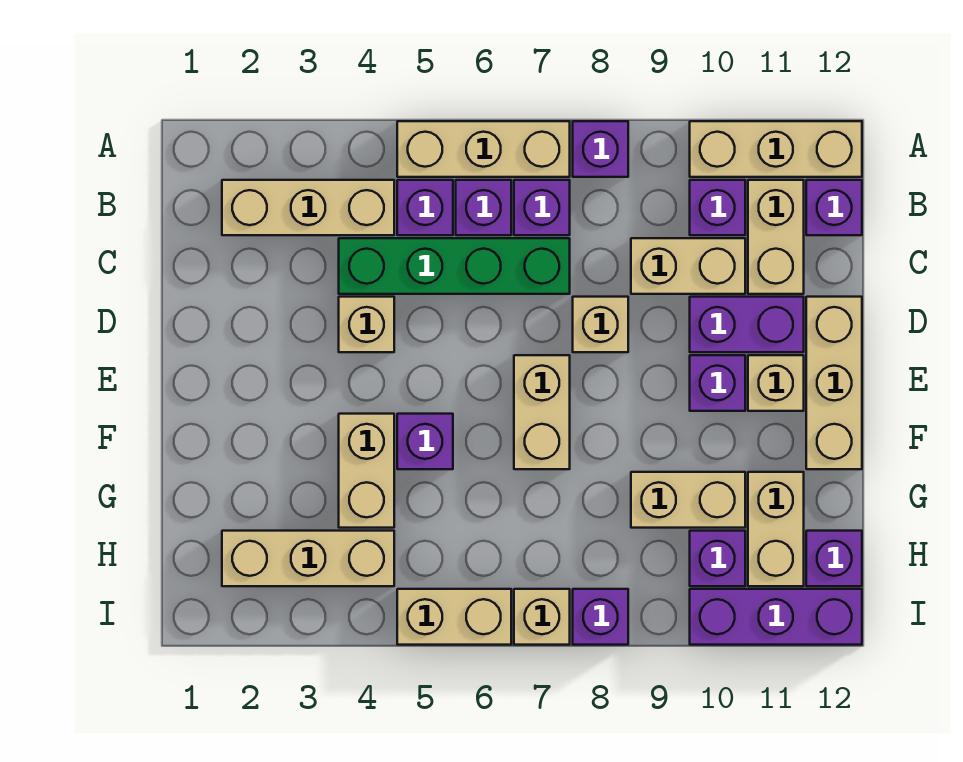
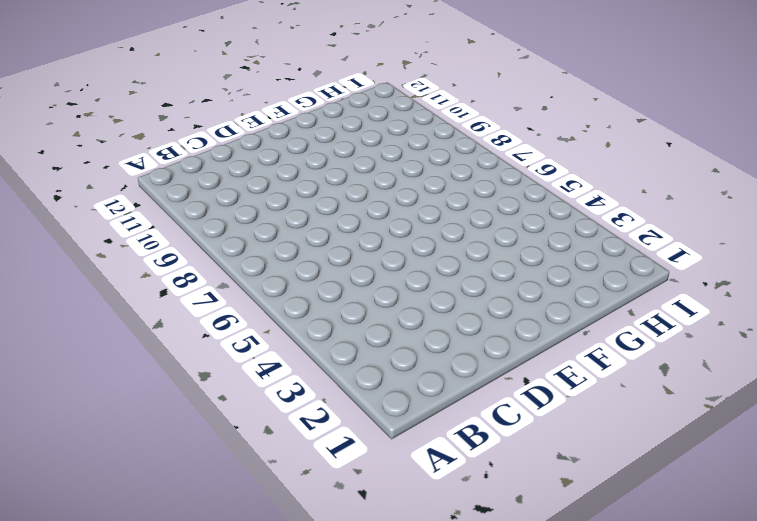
none -> tan brick A5:A7 level 1
none -> purple brick A8 level 1
none -> tan brick A10:A12 level 1
none -> tan brick B2:B4 level 1

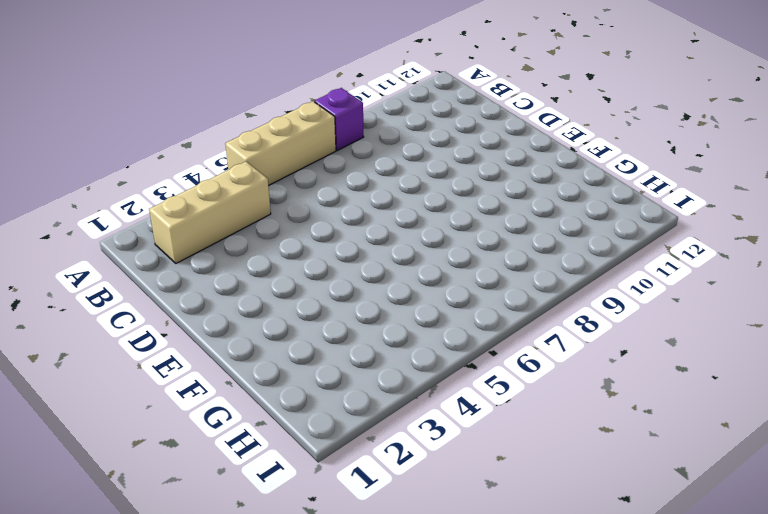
none -> tan brick A10:A12 level 1
none -> purple brick B5 level 1
none -> purple brick B6 level 1
none -> purple brick B7 level 1

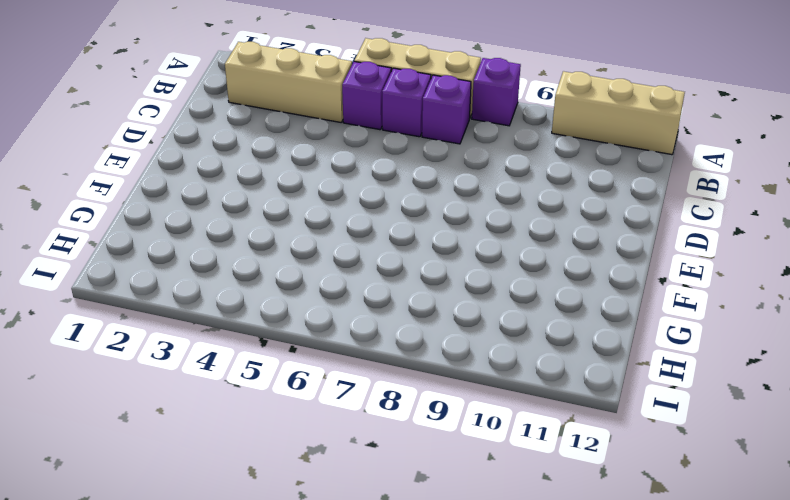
none -> purple brick B10 level 1
none -> tan brick B11:C11 level 1
none -> purple brick B12 level 1
none -> green brick C4:C7 level 1

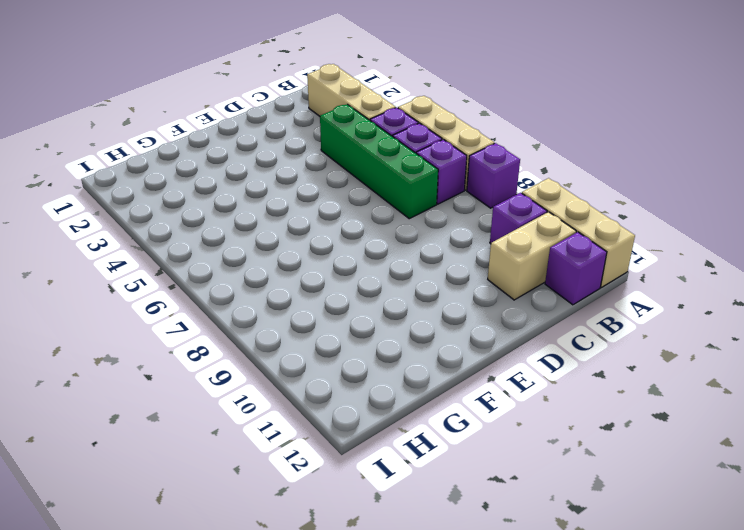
none -> tan brick C9:C10 level 1
none -> tan brick D4 level 1
none -> tan brick D8 level 1
none -> purple brick D10:D11 level 1

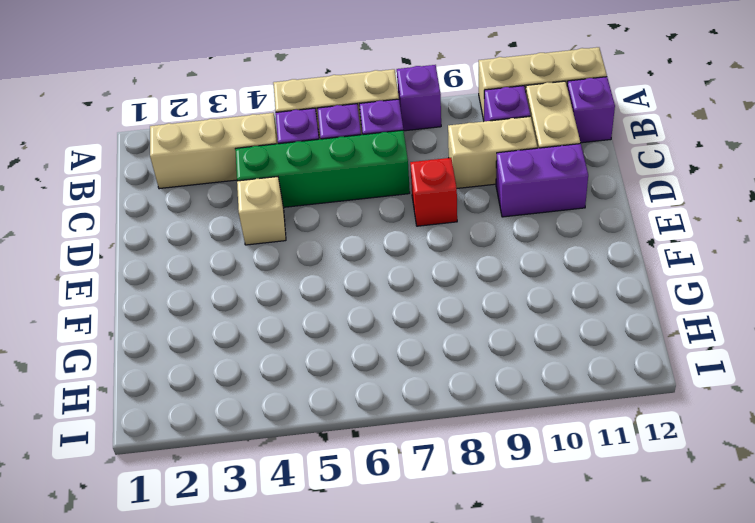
red brick D8 level 1 -> tan brick D8 level 1
none -> tan brick D12:F12 level 1
none -> tan brick E7:F7 level 1
none -> purple brick E10 level 1
none -> tan brick E11 level 1

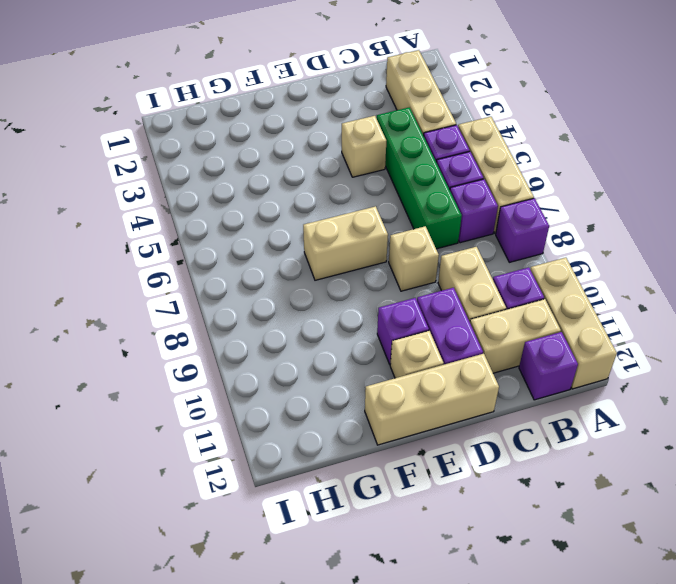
none -> tan brick F4:G4 level 1
none -> purple brick F5 level 1
none -> tan brick G9:G10 level 1
none -> tan brick G11:H11 level 1

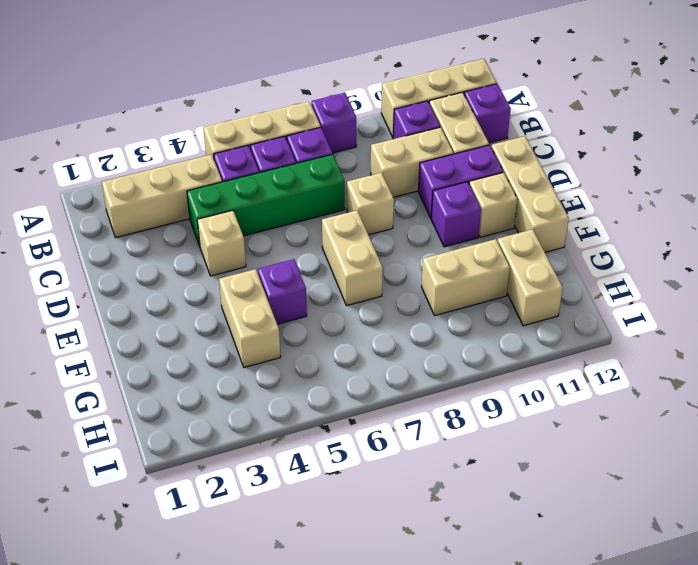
none -> tan brick H2:H4 level 1
none -> purple brick H10 level 1
none -> purple brick H12 level 1
none -> tan brick I5:I6 level 1

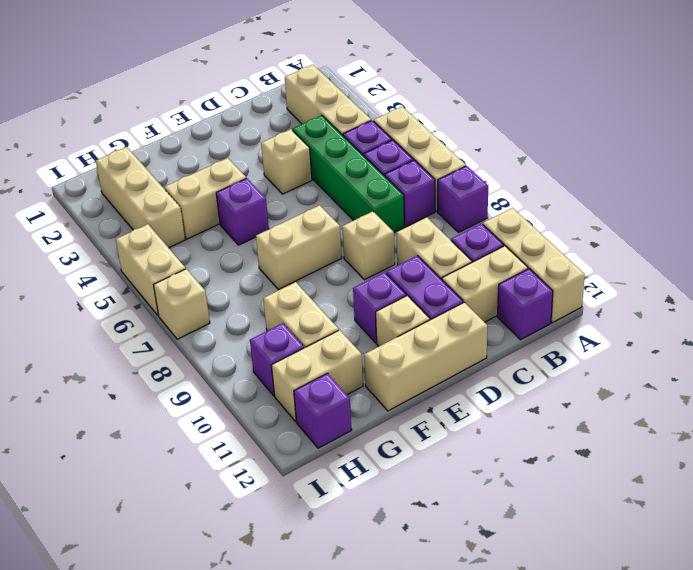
none -> purple brick I8 level 1
none -> purple brick I10:I12 level 1

